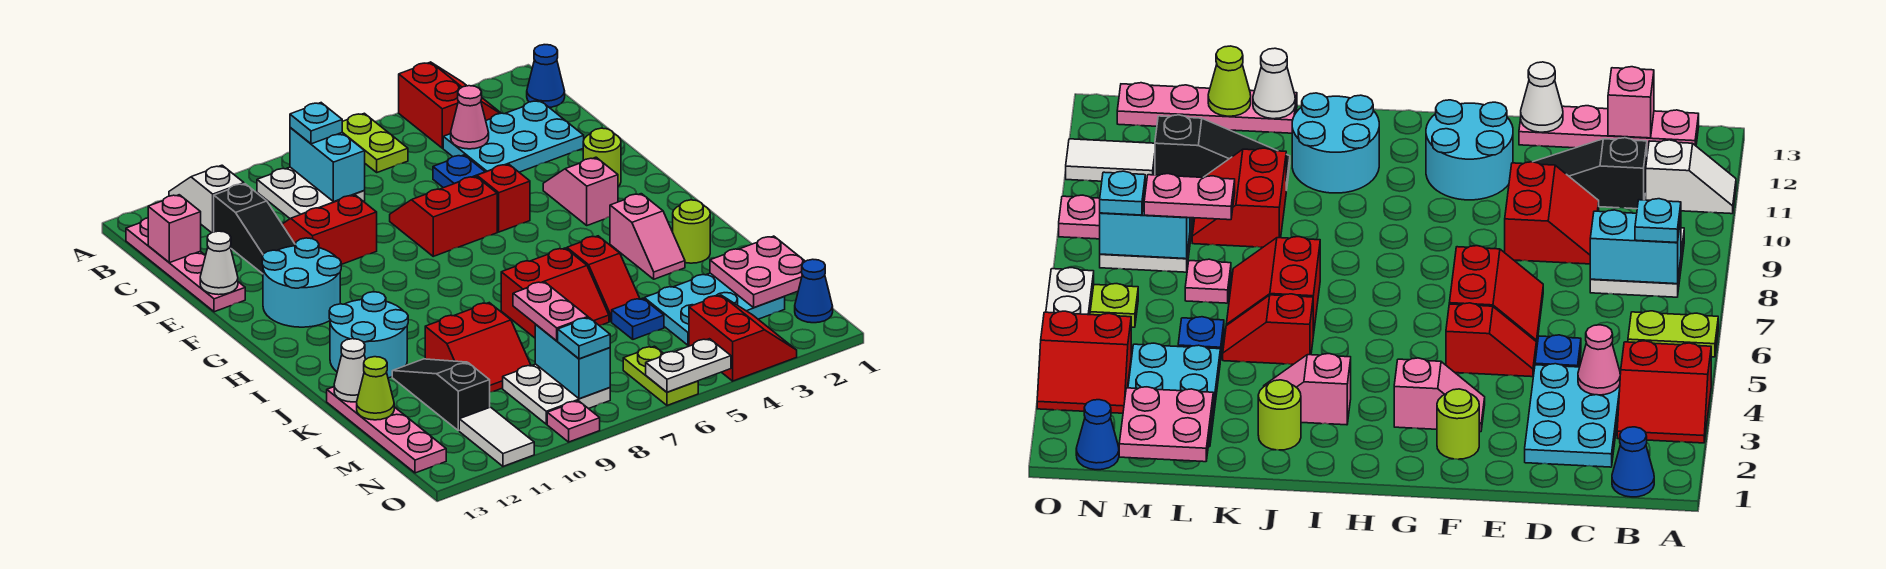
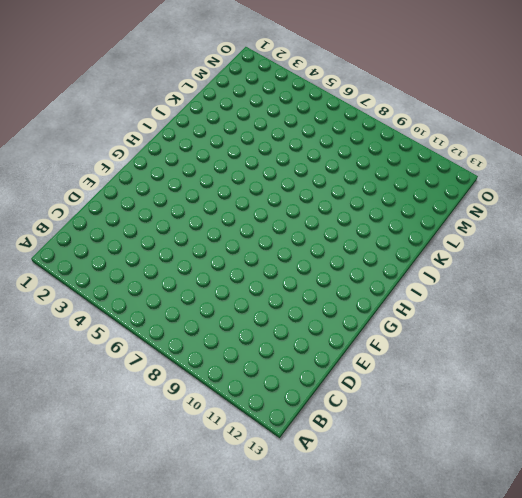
none -> red slope A3:B4 level 1 top 4
none -> lime plate A6:B6 level 1
none -> white slope A11:B11 level 1 top B
none -> blue cone B1 level 1

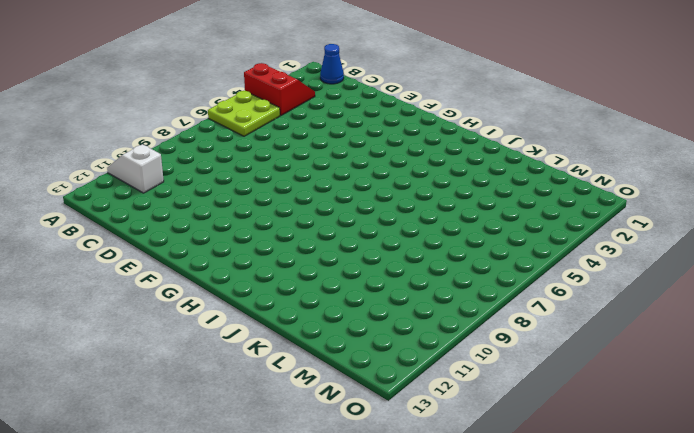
lime plate A5:B6 level 1 -> lime plate A6:B6 level 1
none -> white plate B8:C9 level 1
none -> pink plate B13:E13 level 1
none -> cyan plate C2:D4 level 1
none -> black slope C11:E11 level 1 top C

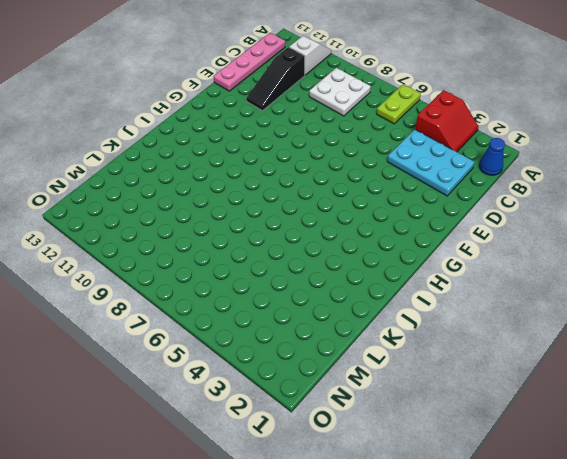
none -> blue plate D5 level 1
none -> red slope D9:E10 level 1 top E
none -> red slope E5:F5 level 1 top F
none -> red slope E6:F7 level 1 top F

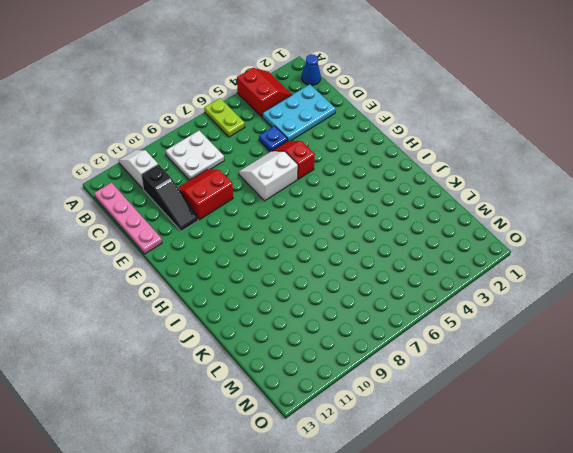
white slope E6:F7 level 1 top F -> red slope E6:F7 level 1 top F
none -> lime round brick F2 level 1
none -> pink slope F3:G3 level 1 top G
none -> cyan round brick F11:G12 level 1
none -> pink slope I3:J3 level 1 top I

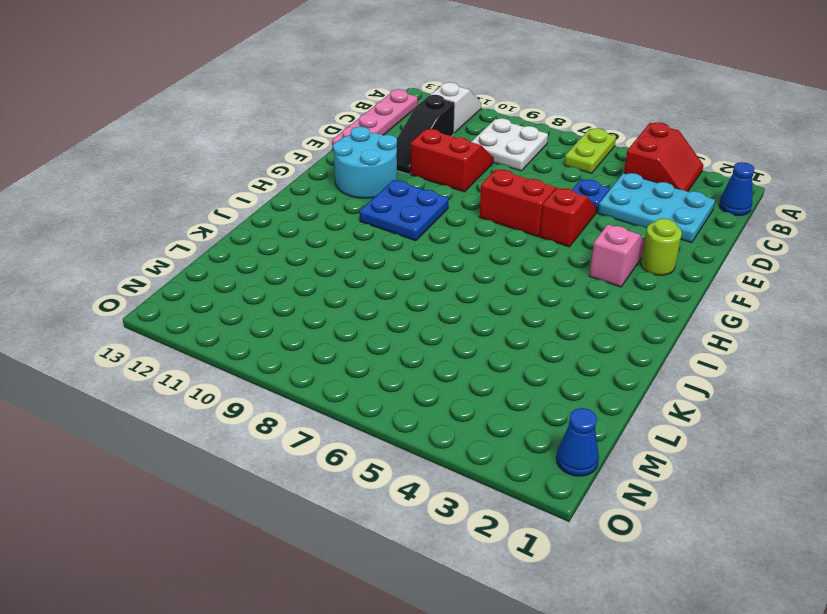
blue plate G9:H10 level 1 -> none
none -> pink slope I3:J3 level 1 top I
none -> cyan round brick I11:J12 level 1
none -> lime round brick J2 level 1
none -> red slope J5:K5 level 1 top J

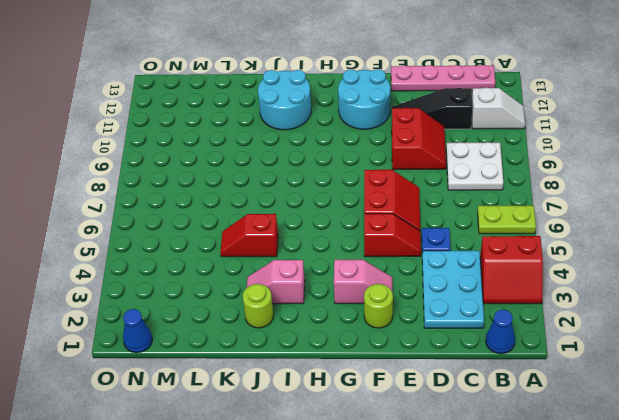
none -> red slope J6:K7 level 1 top J
none -> red slope K9:L10 level 1 top K
none -> black slope K11:M11 level 1 top M
none -> pink plate K13:N13 level 1

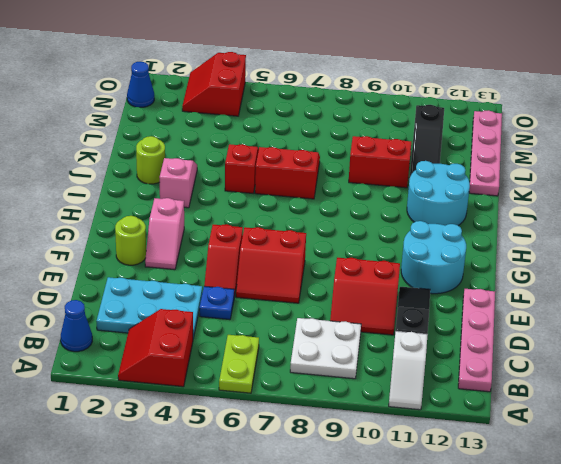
none -> cyan plate L2:M4 level 1
none -> blue plate L5 level 1
none -> pink plate L7 level 1
none -> white plate M8:N9 level 1

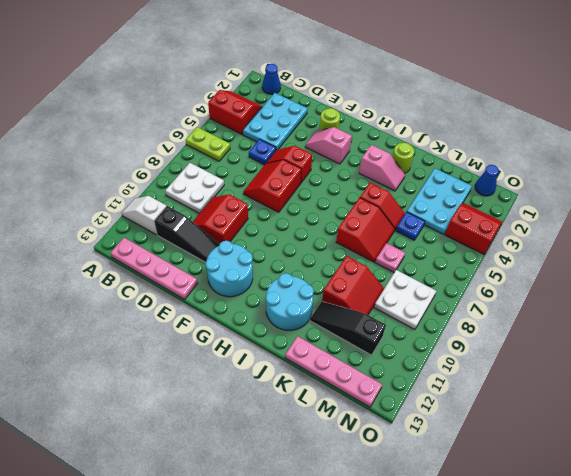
none -> lime plate N6:O6 level 1
none -> white tile N11:O11 level 1
none -> pink plate O9 level 1
none -> cyan brick B8:C8 level 2

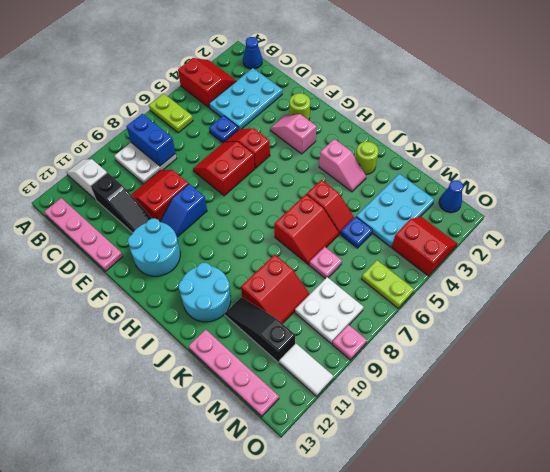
blue brick B8:C8 level 2 -> cyan brick B8:C8 level 2
blue slope F9:F10 level 1 top 9 -> none
none -> pink cone C4 level 2
none -> pink brick C13 level 2
none -> white cone E13 level 2
none -> white cone K13 level 2

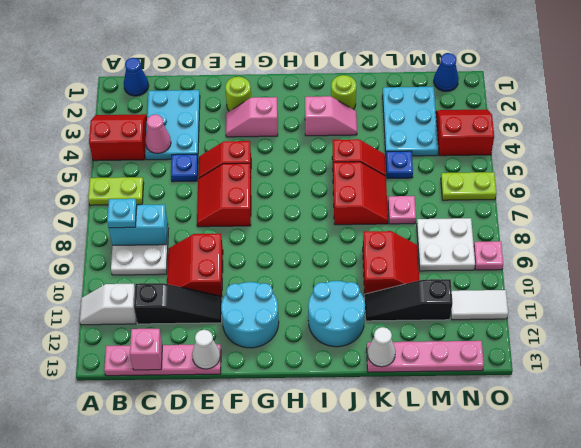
none -> pink plate L1:M2 level 2
none -> lime cone L13 level 2
none -> cyan brick M8:N8 level 2
none -> white plate O5:O6 level 2

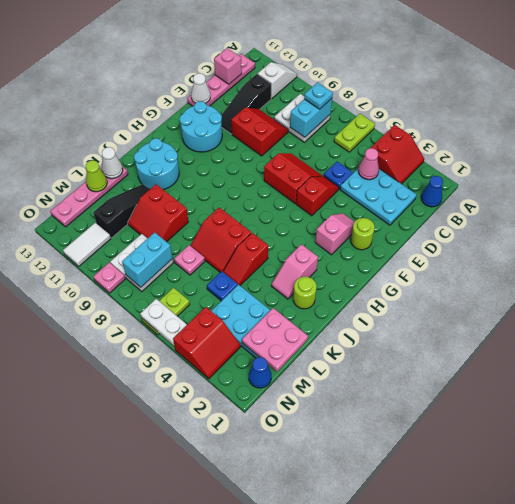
none -> pink plate L8:M8 level 3
none -> cyan plate N8 level 3

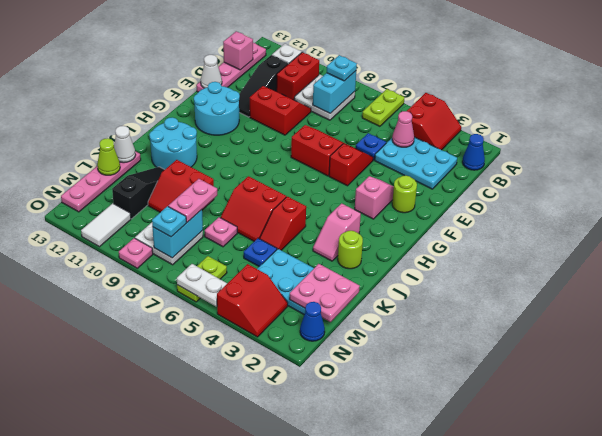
red brick B10:C10 level 1 -> none

